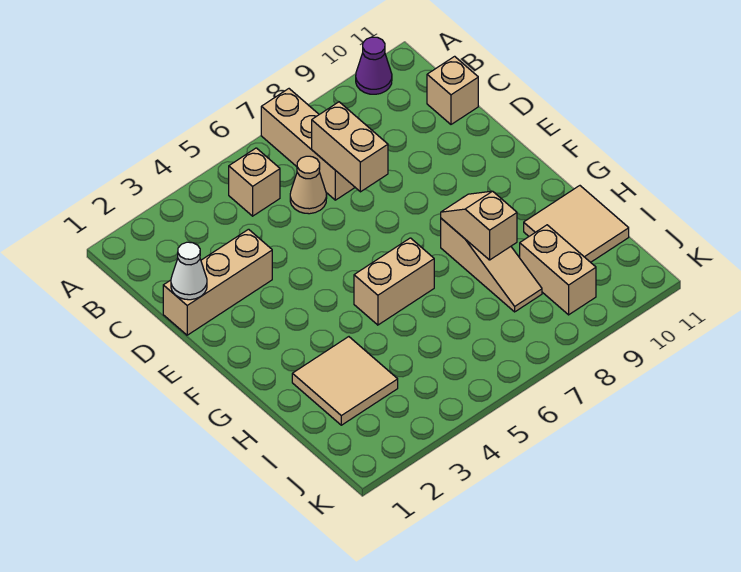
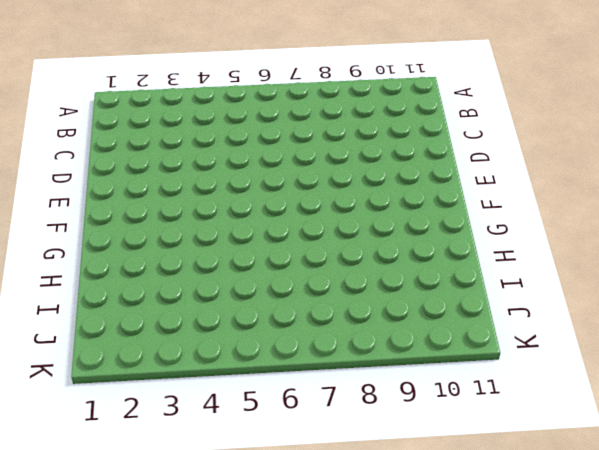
none -> tan brick A7:C7 level 1
none -> purple cone A10 level 1
none -> tan brick B5 level 1

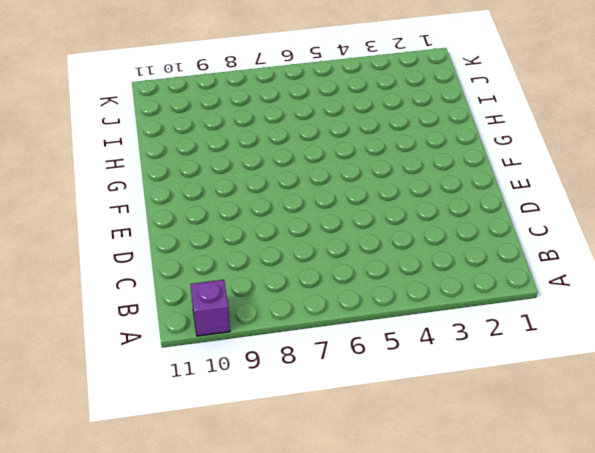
purple brick A10 level 1 -> purple cone A10 level 1
none -> tan brick A7:C7 level 1
none -> tan brick B5 level 1
none -> tan cone C6 level 1

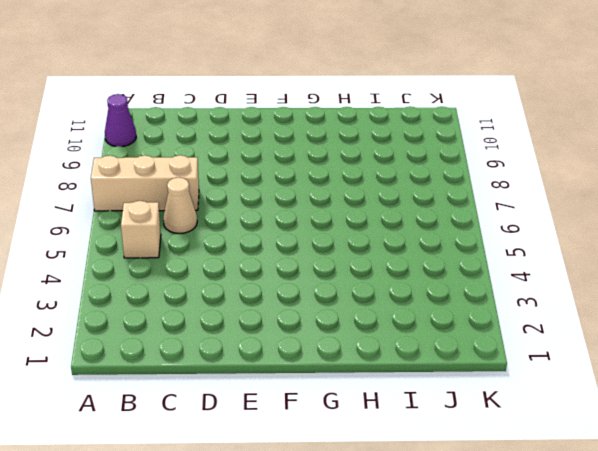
none -> tan brick C11 level 1
none -> tan brick D1:D3 level 1
none -> tan brick G5:G6 level 1

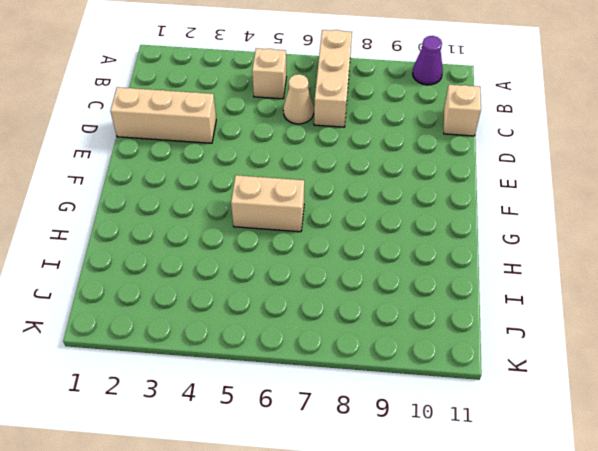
none -> tan slope G8:I8 level 1 top G
none -> tan tile H2:I3 level 1
none -> tan tile H10:I11 level 1

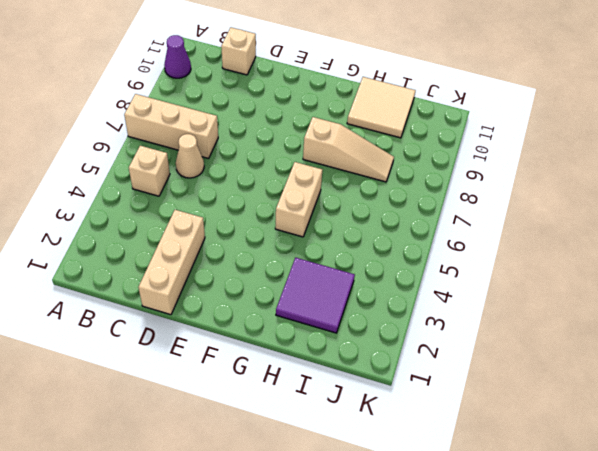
purple tile H2:I3 level 1 -> tan tile H2:I3 level 1
none -> tan brick I9:J9 level 1
none -> tan brick C7:D7 level 2
none -> white cone D1 level 2

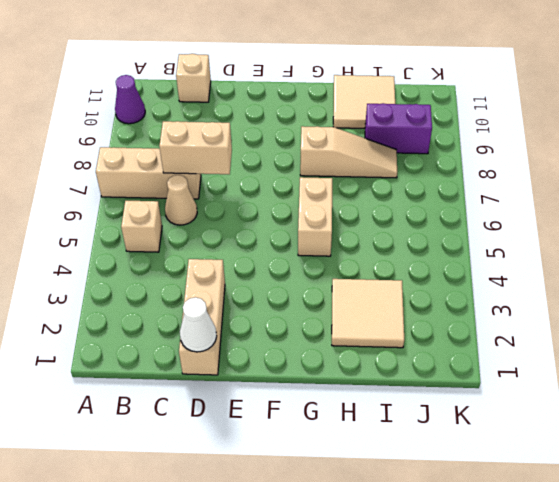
purple brick I9:J9 level 1 -> tan brick I9:J9 level 1
none -> tan slope G8:H8 level 2 top H

